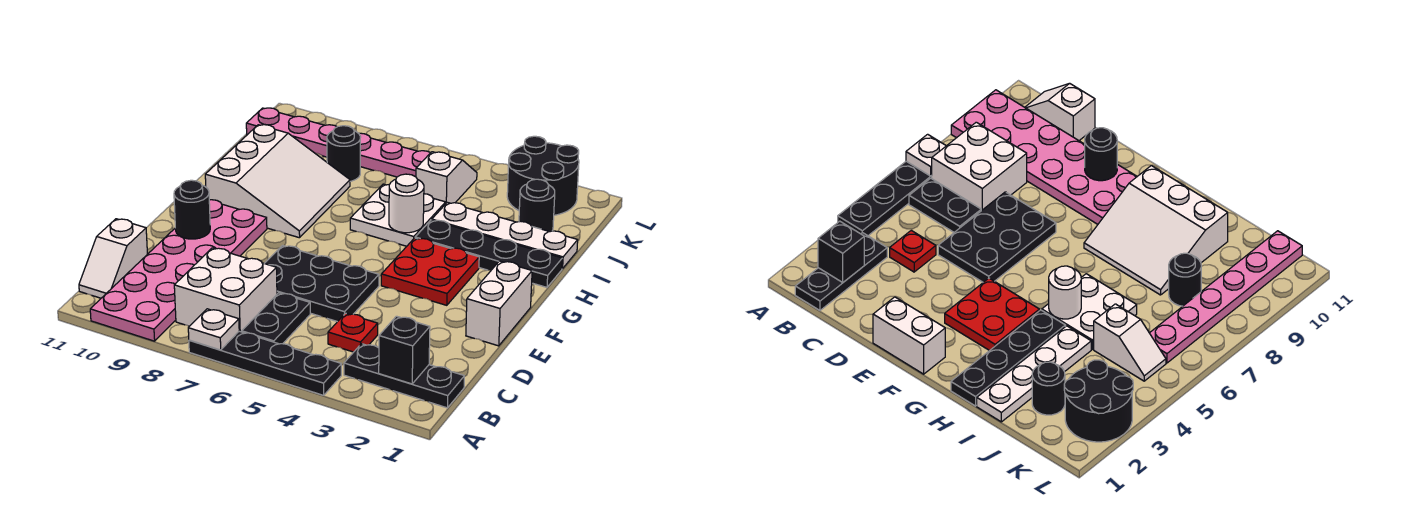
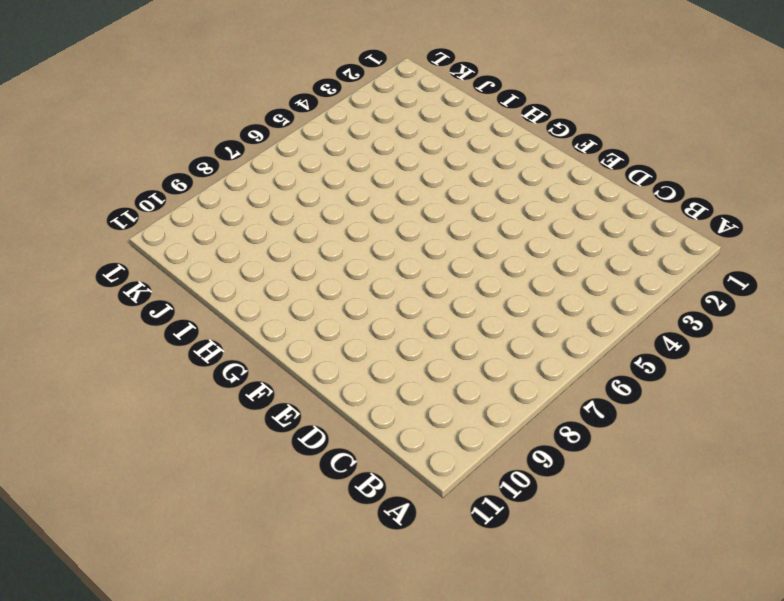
none -> black plate A4:A7 level 1
none -> pink plate A9:F10 level 1
none -> black plate B1:B3 level 1

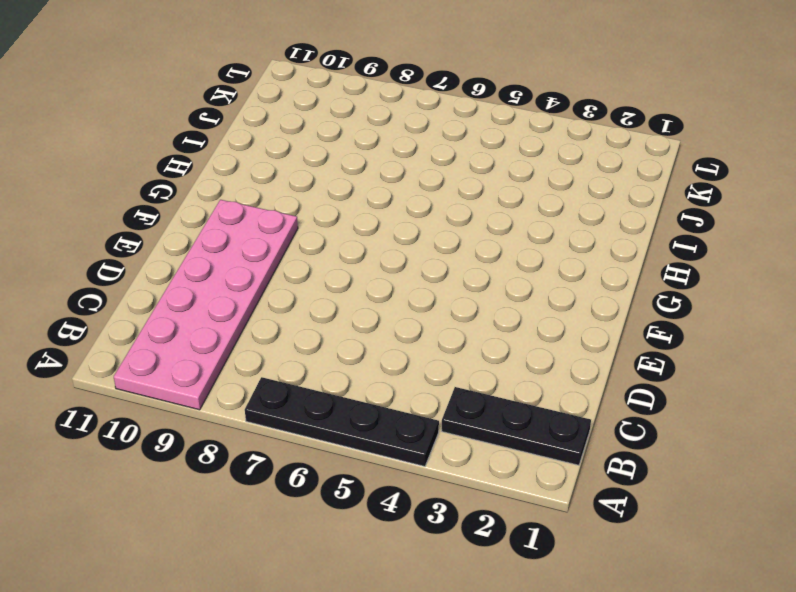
none -> black plate B6:C6 level 1
none -> white brick B7:C8 level 1
none -> white slope B11:C11 level 1 top C

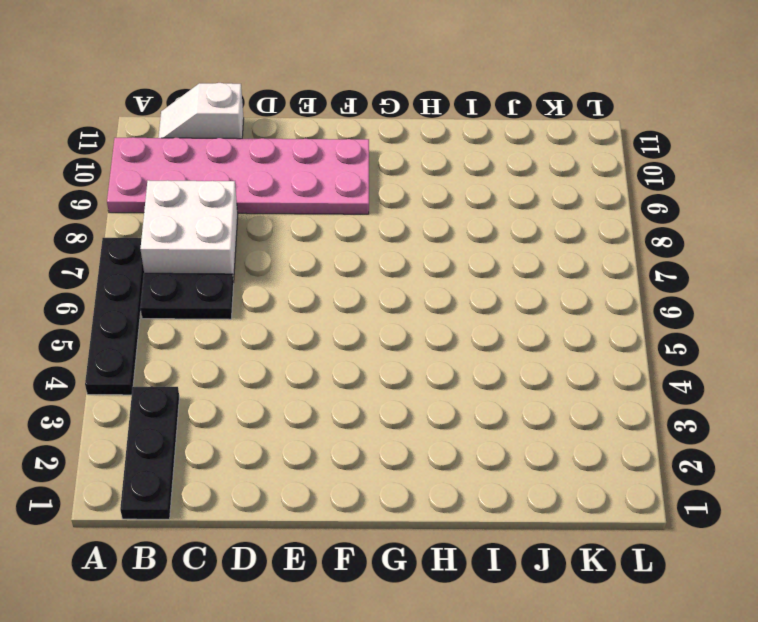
none -> red plate C4 level 1
none -> black plate D5:E7 level 1
none -> white brick E1:F1 level 1

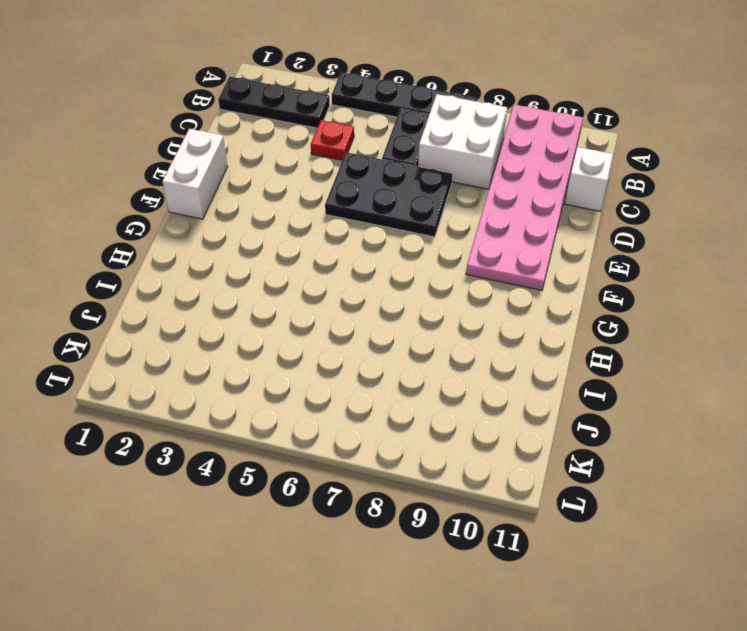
none -> red plate F3:G4 level 1
none -> white slope G8:I10 level 1 top 10
none -> black plate H1:H4 level 1

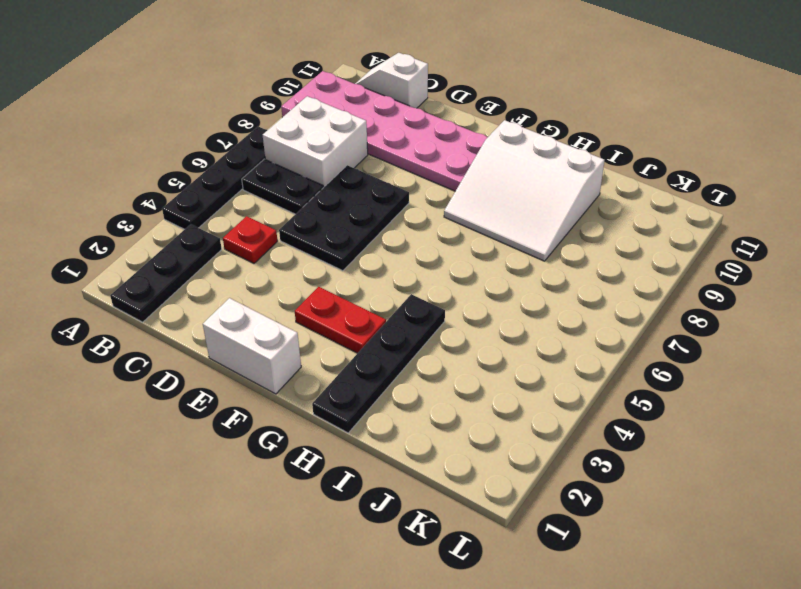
red plate F3:G3 level 1 -> red plate F3:G4 level 1
none -> white plate H5:I6 level 1
none -> white plate I1:I4 level 1
none -> black round brick J2 level 1

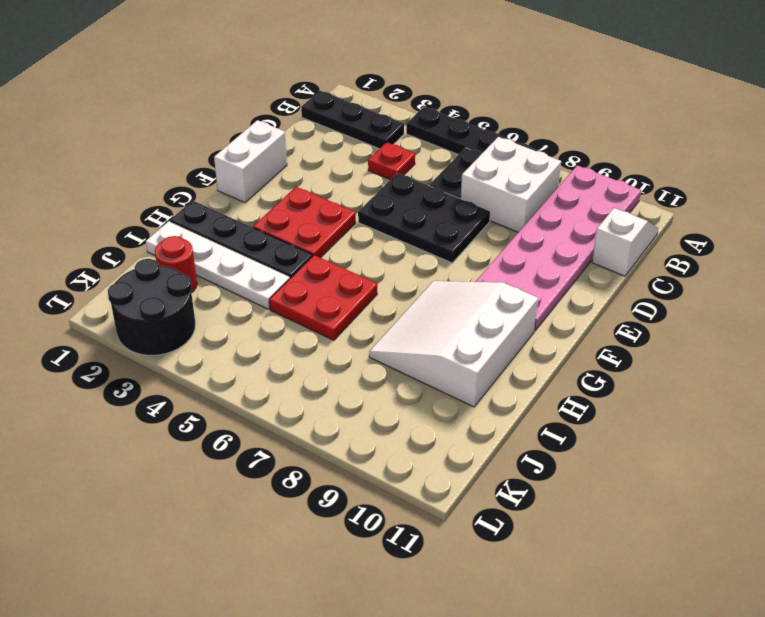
red plate H5:I6 level 1 -> white plate H5:I6 level 1
red round brick J2 level 1 -> black round brick J2 level 1
none -> white slope J5:K5 level 1 top J
none -> black round brick J8 level 1
none -> pink plate K6:K11 level 1

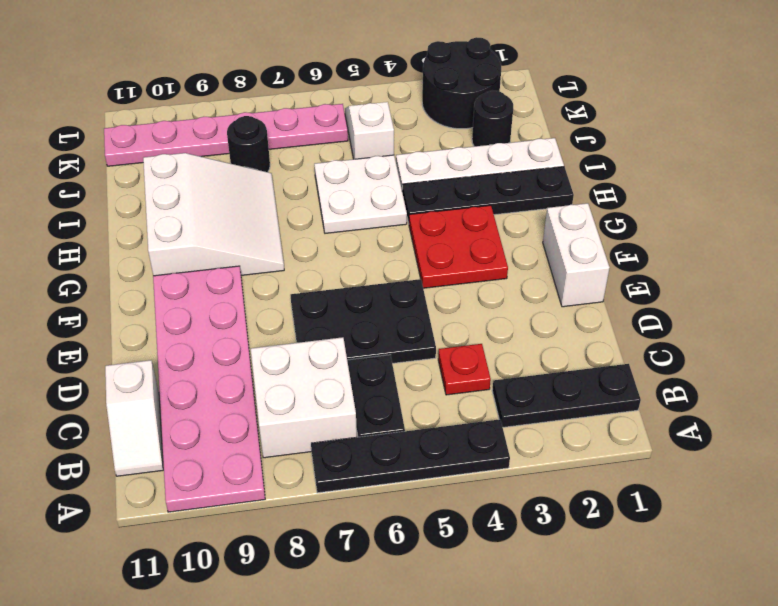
none -> white plate A7 level 2
none -> black brick B2 level 2
none -> black round brick E10 level 2

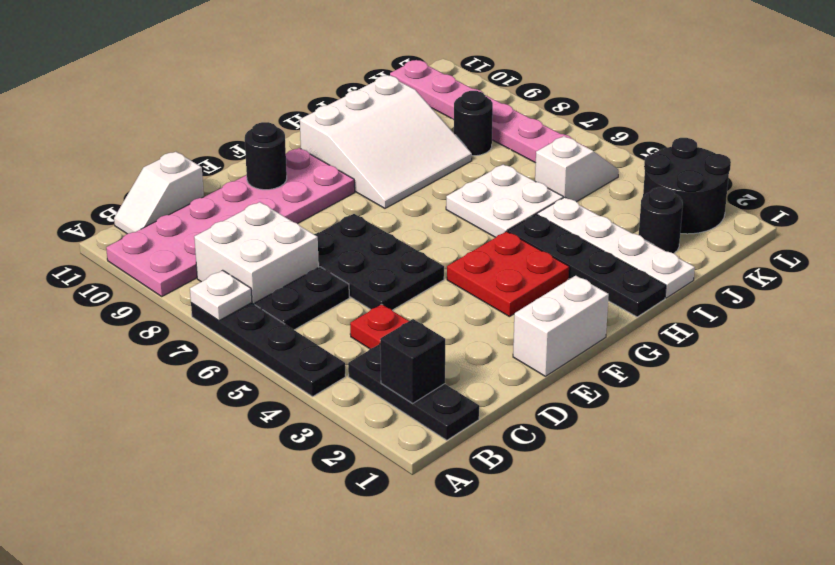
none -> white round brick H5 level 2

